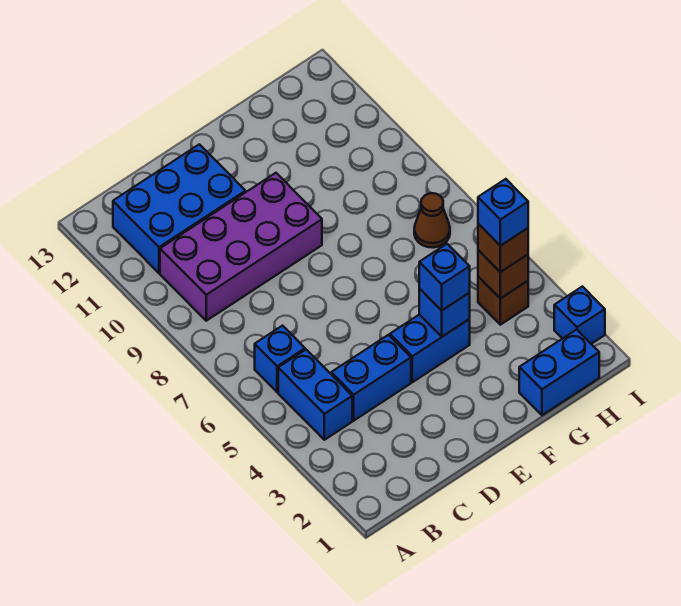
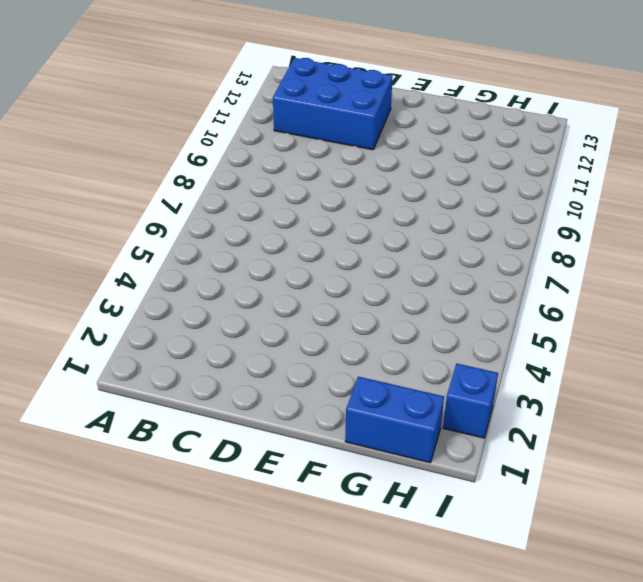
none -> blue brick B4:B5 level 1
none -> blue brick B6 level 1
none -> purple brick B9:E10 level 1

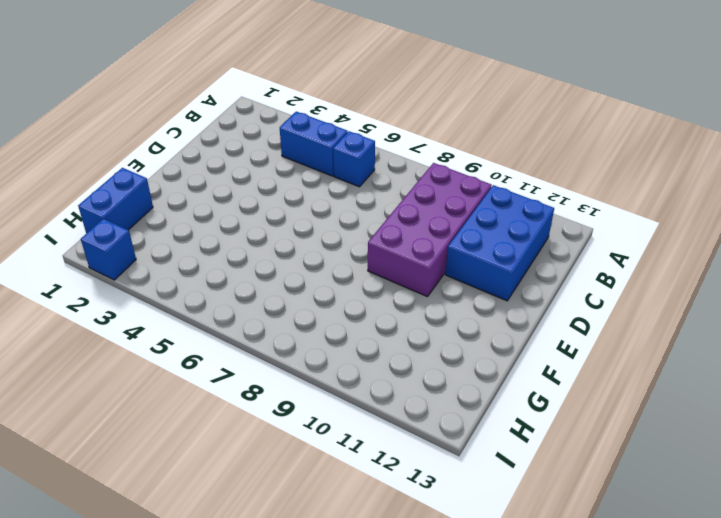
none -> blue brick C4:D4 level 1
none -> blue brick E4:F4 level 1
none -> brown brick H4 level 1

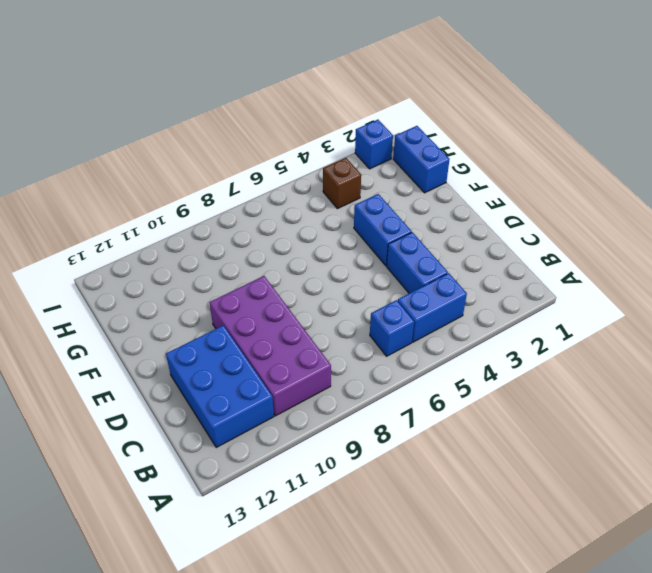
none -> brown cone H7 level 1
none -> blue brick F4 level 2
none -> brown brick H4 level 2

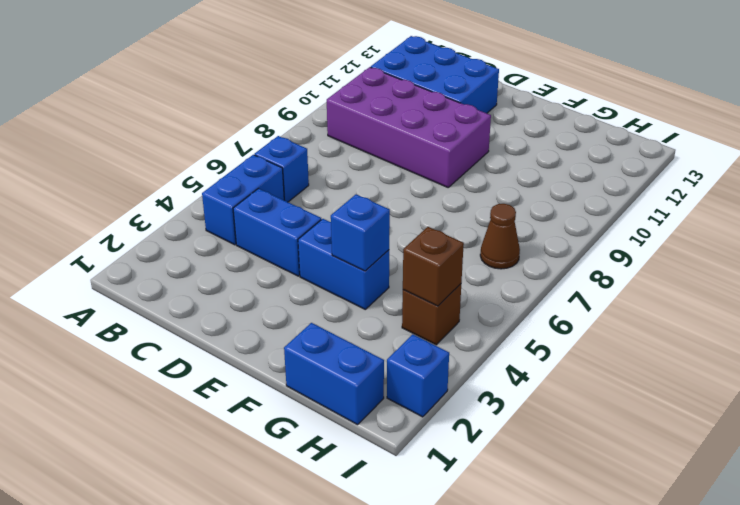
none -> blue brick F4 level 3
none -> brown brick H4 level 3
none -> blue brick H4 level 4

